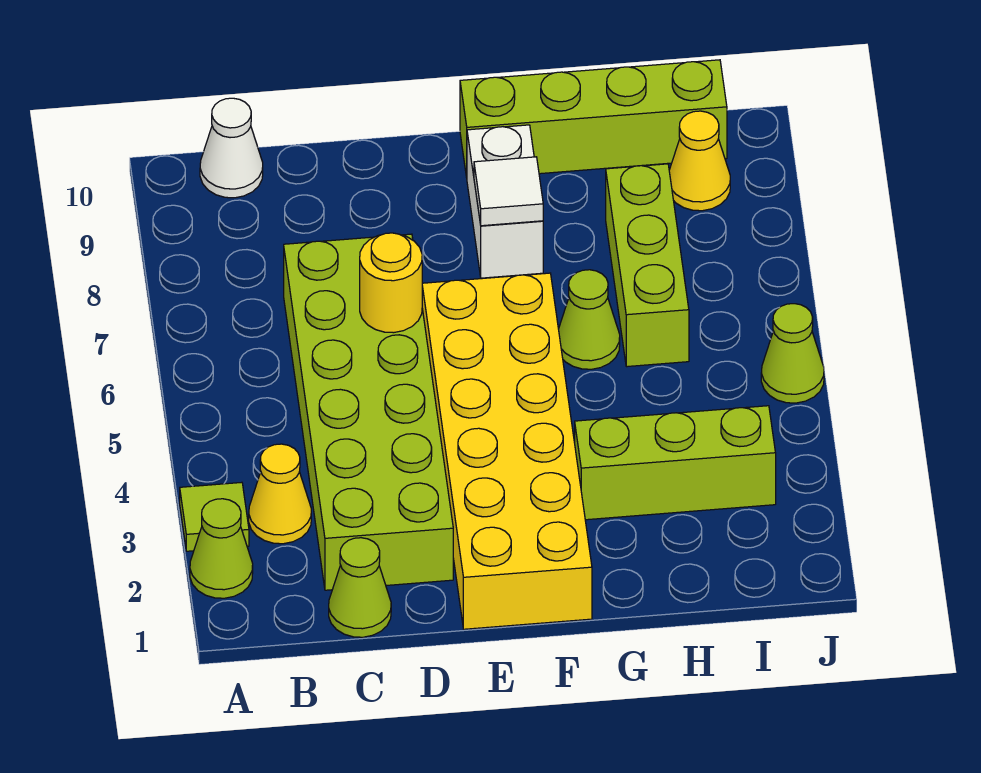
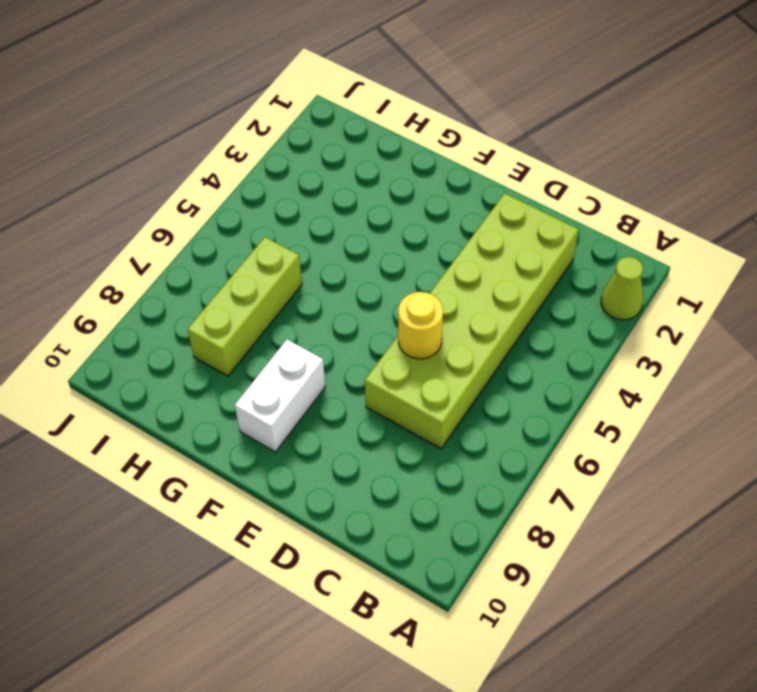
none -> lime tile A3 level 1
none -> yellow cone B3 level 1
none -> white cone B10 level 1

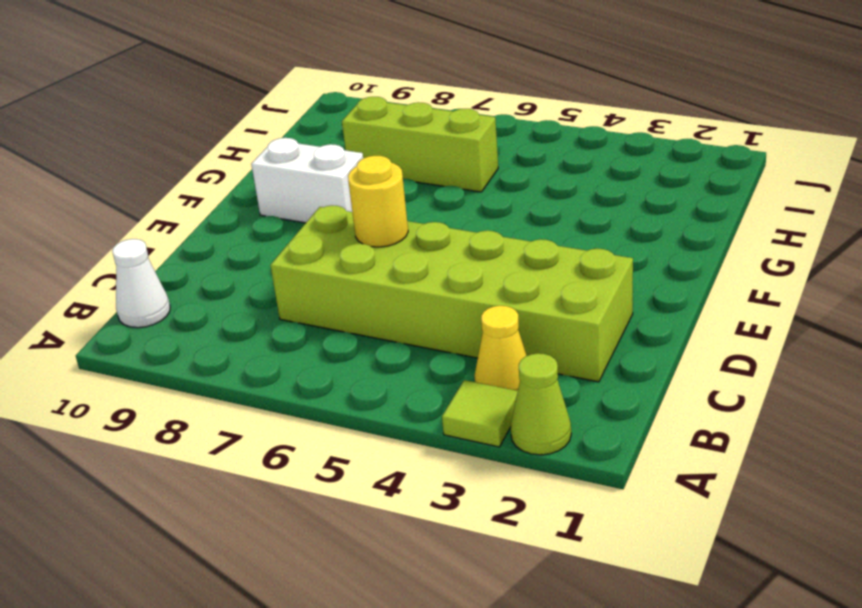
none -> lime cone C1 level 1
none -> yellow brick E1:F6 level 1
none -> lime brick F10:I10 level 1

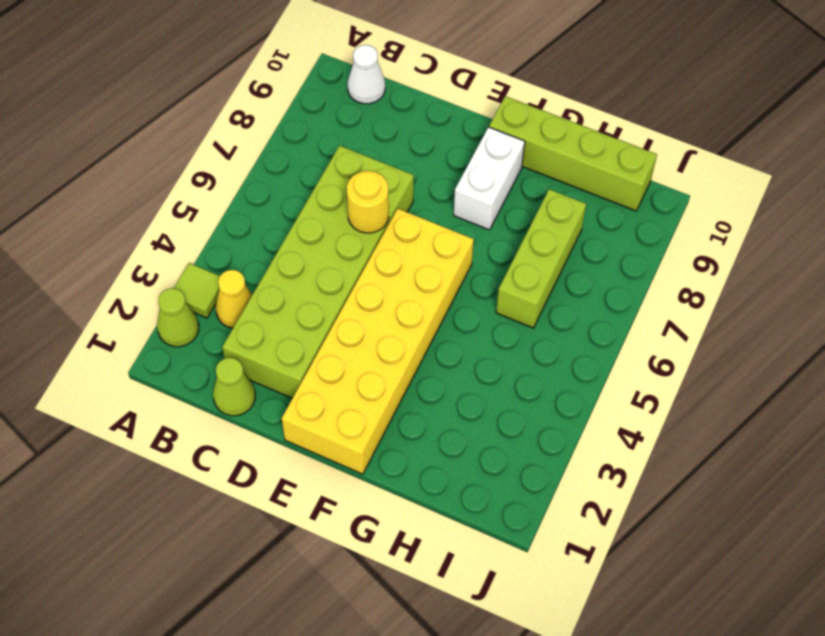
none -> lime brick G3:I3 level 1
none -> lime cone G6 level 1
none -> yellow cone I9 level 1

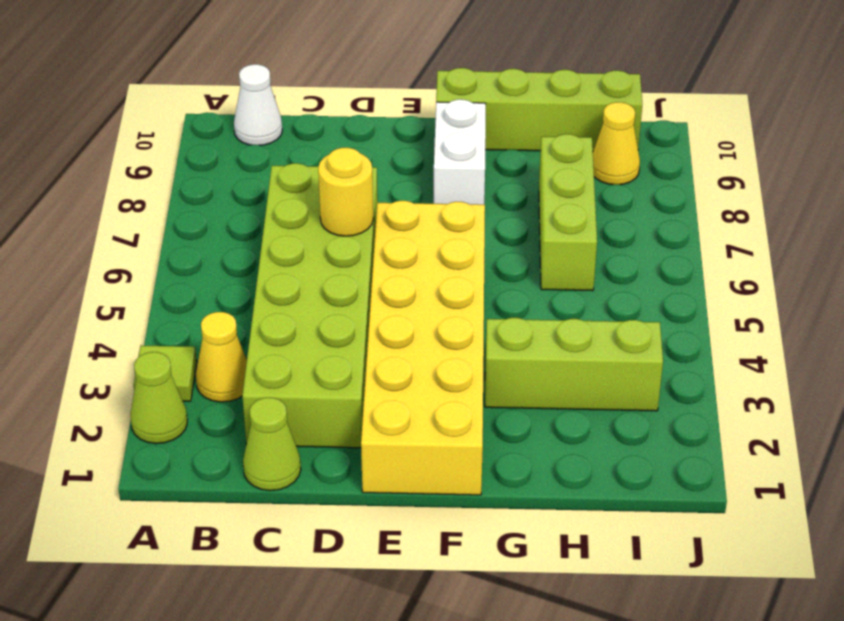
none -> lime cone G6 level 1
none -> lime cone J5 level 1
none -> white tile F8 level 2

